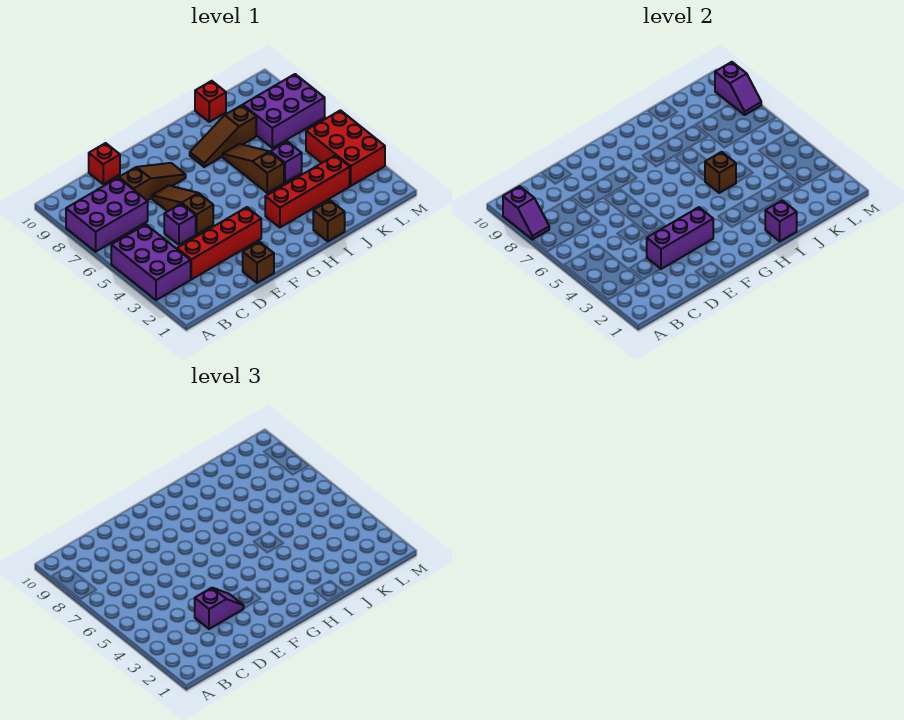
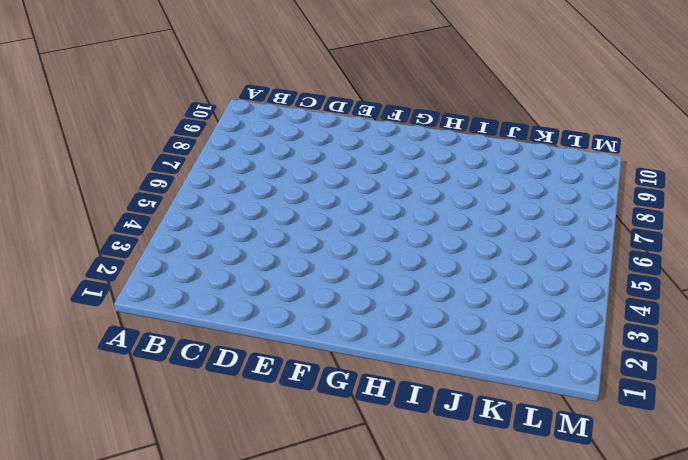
none -> purple brick A3:B5 level 1
none -> purple brick A7:C8 level 1
none -> red brick C3:F3 level 1

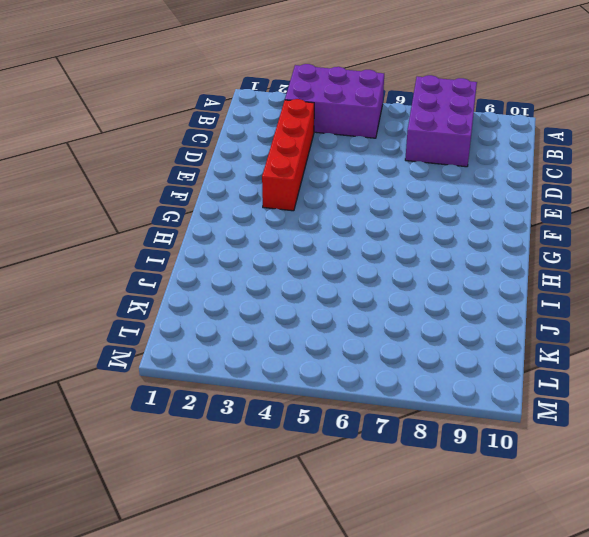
none -> purple brick D5 level 1
none -> brown slope D8:F8 level 1 top D
none -> red brick D10 level 1

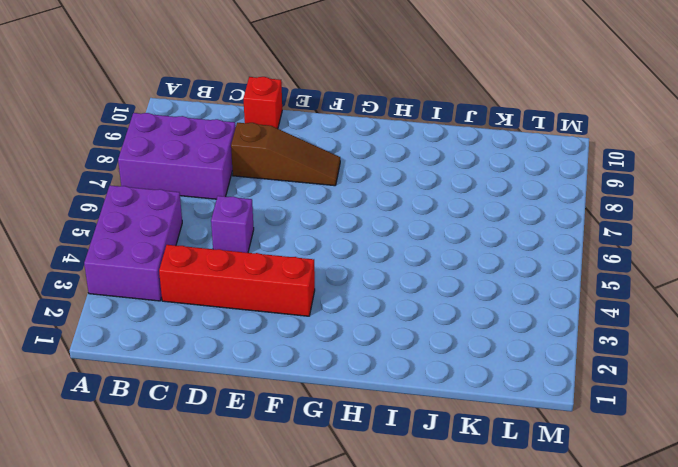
none -> brown brick E1 level 1
none -> brown slope E5:E7 level 1 top 5
none -> red brick H3:K3 level 1

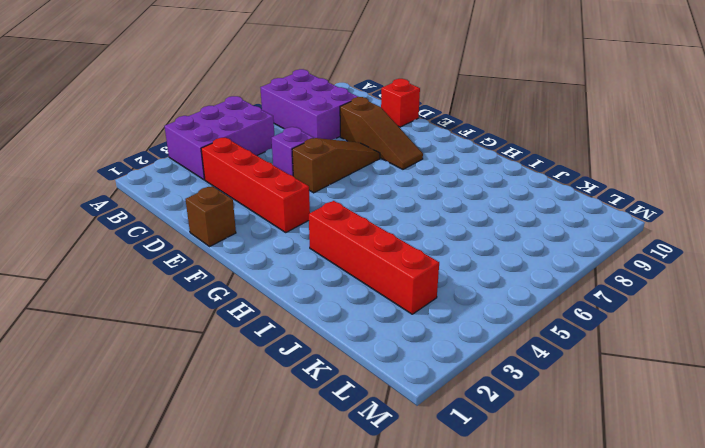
none -> brown slope H8:J8 level 1 top J
none -> brown brick I1 level 1
none -> brown slope I5:I7 level 1 top 5

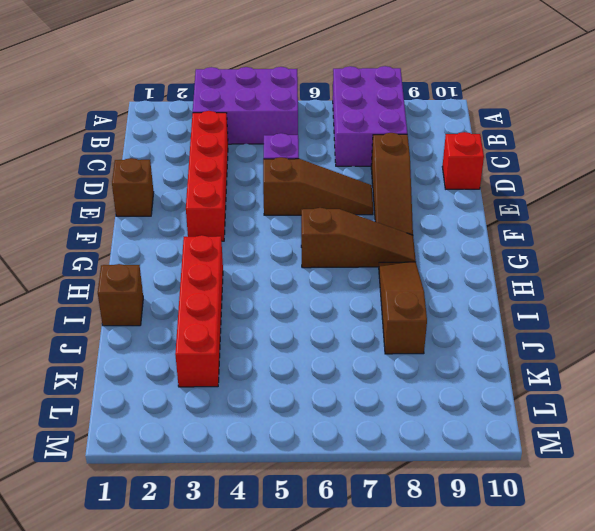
brown slope G6:G8 level 1 top 6 -> brown slope I5:I7 level 1 top 5
none -> purple brick J5 level 1
none -> red brick J10 level 1
none -> purple brick K7:M8 level 1

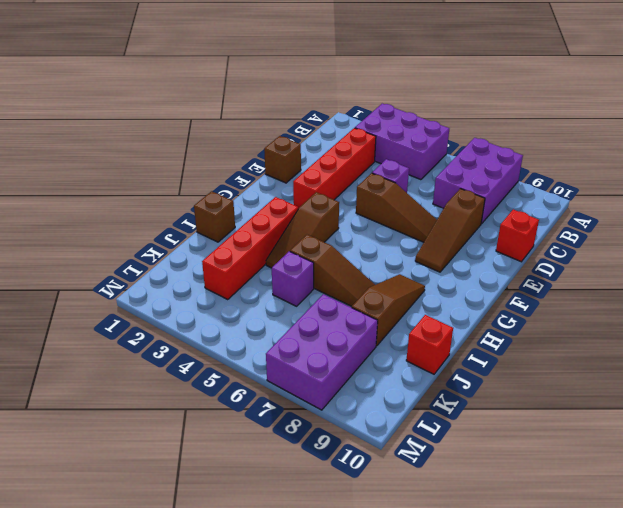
brown slope G4:I4 level 1 top G -> none
none -> red brick L3:M5 level 1
none -> purple slope A8:A9 level 2 top 9
none -> purple brick D3:F3 level 2

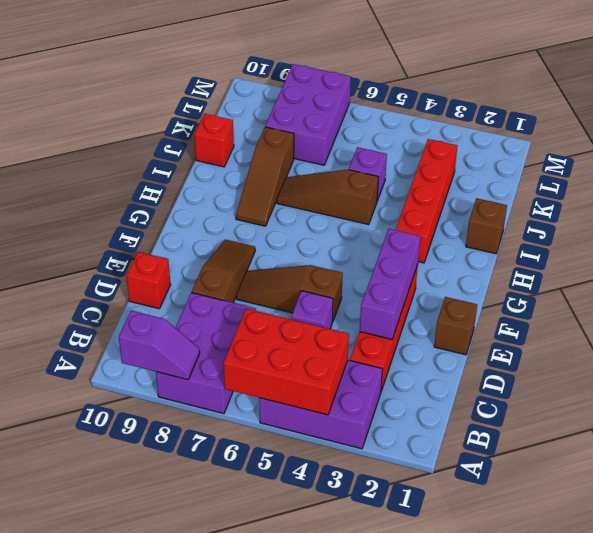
red brick A4:B6 level 2 -> red brick L3:M5 level 1
none -> purple brick I1 level 2
none -> brown brick I5 level 2
none -> purple slope M8:M9 level 2 top 9

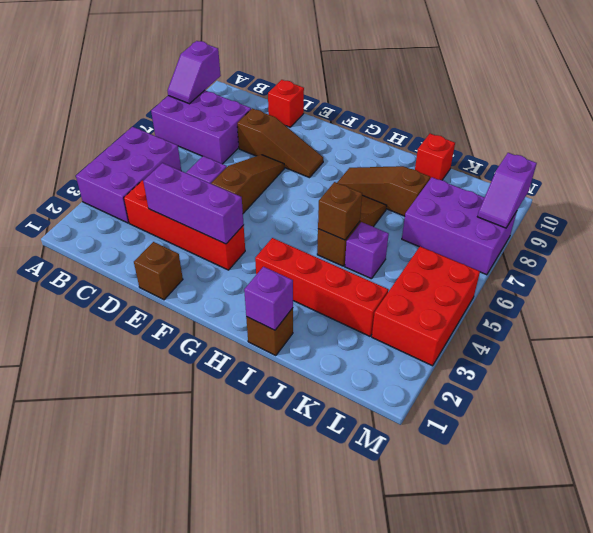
none -> purple slope D3:E3 level 3 top D

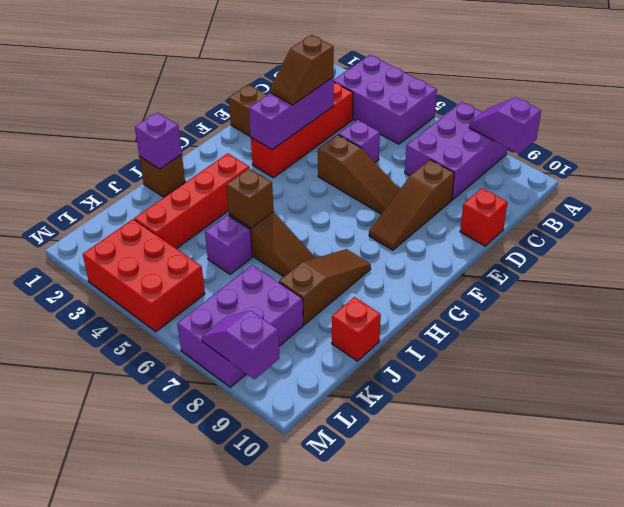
brown slope D3:E3 level 3 top D -> purple slope D3:E3 level 3 top D

